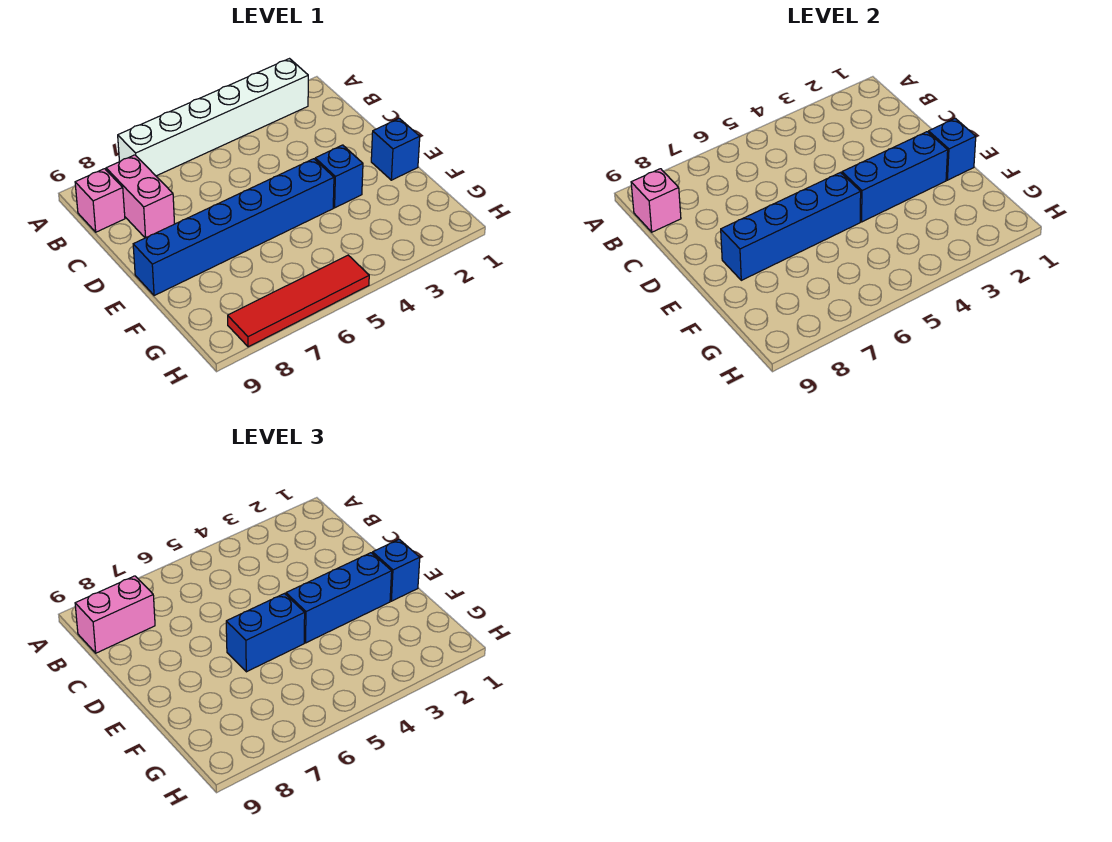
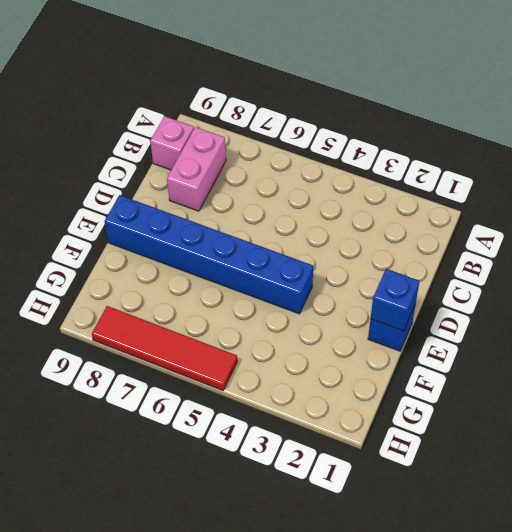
none -> white brick A2:A7 level 1
none -> blue brick E3 level 1
none -> pink brick B9 level 2

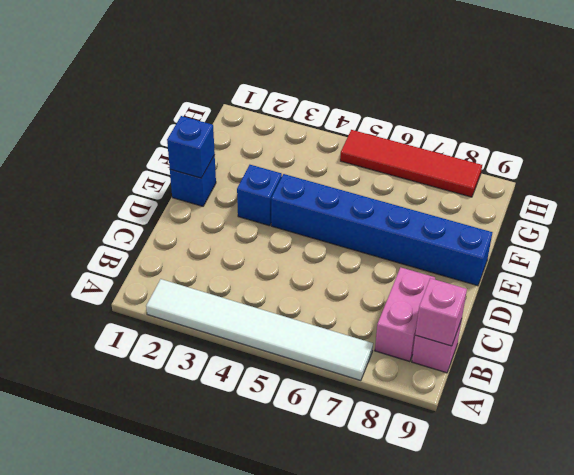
white tile A2:A7 level 1 -> white brick A2:A7 level 1
none -> blue brick E2:E4 level 2
none -> blue brick E5:E8 level 2
none -> pink brick B8:B9 level 3

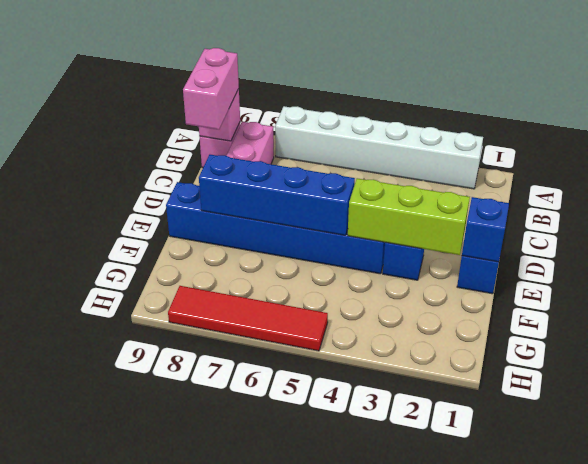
pink brick B9:C9 level 3 -> pink brick B8:B9 level 3
lime brick E2:E4 level 2 -> blue brick E2:E4 level 2
none -> blue brick E1 level 3
none -> blue brick E2:E4 level 3
none -> blue brick E5:E6 level 3

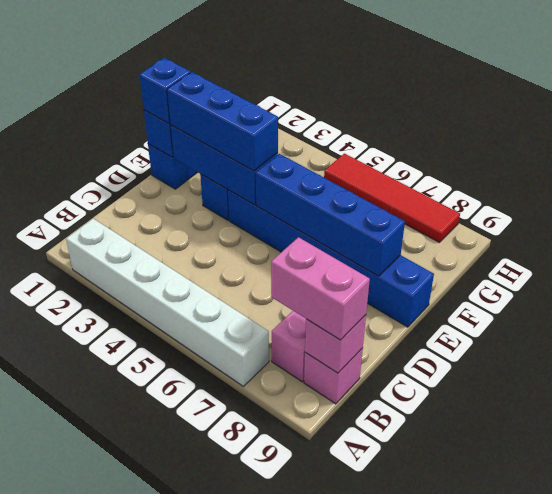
none -> blue brick E5:E6 level 3

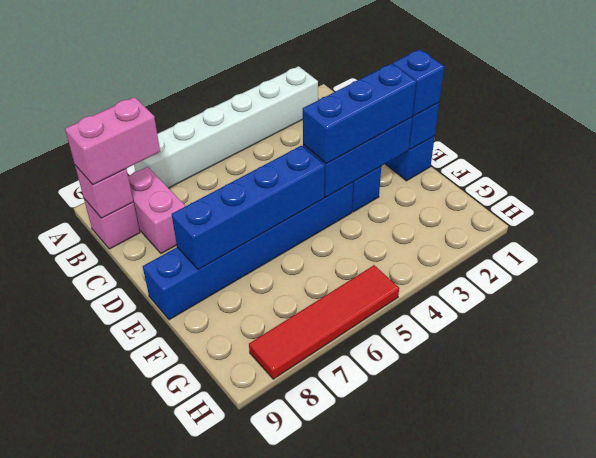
none -> blue brick E5:E6 level 3

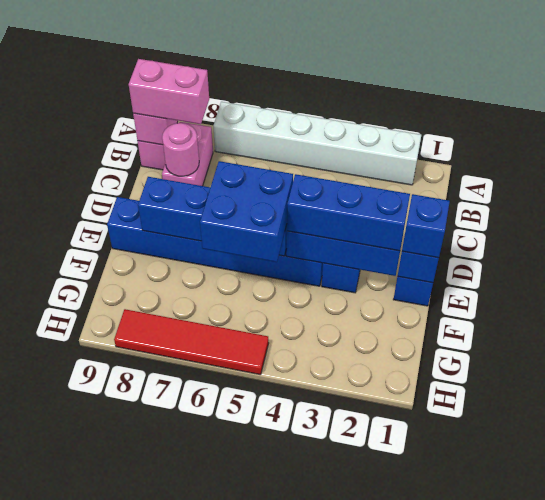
pink round brick C8 level 2 -> none
blue brick E5:F6 level 3 -> blue brick E5:E6 level 3

